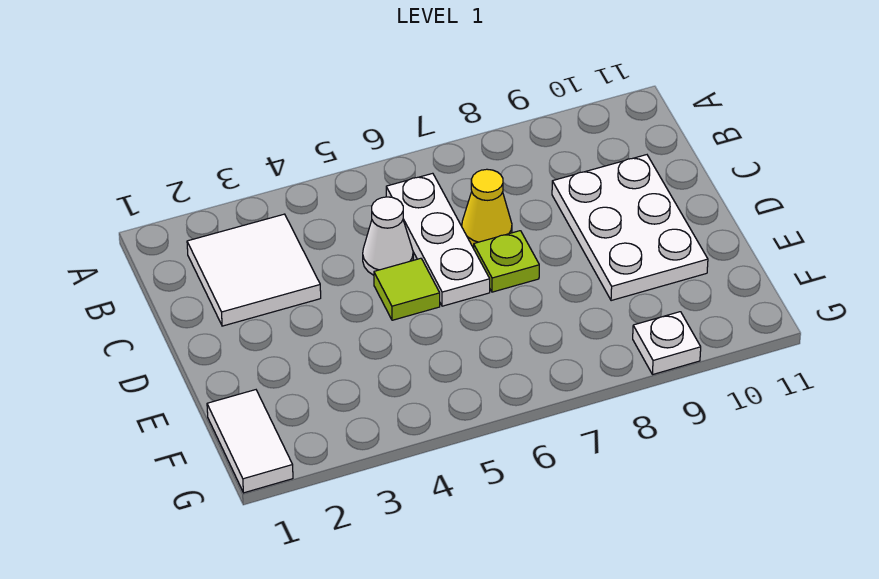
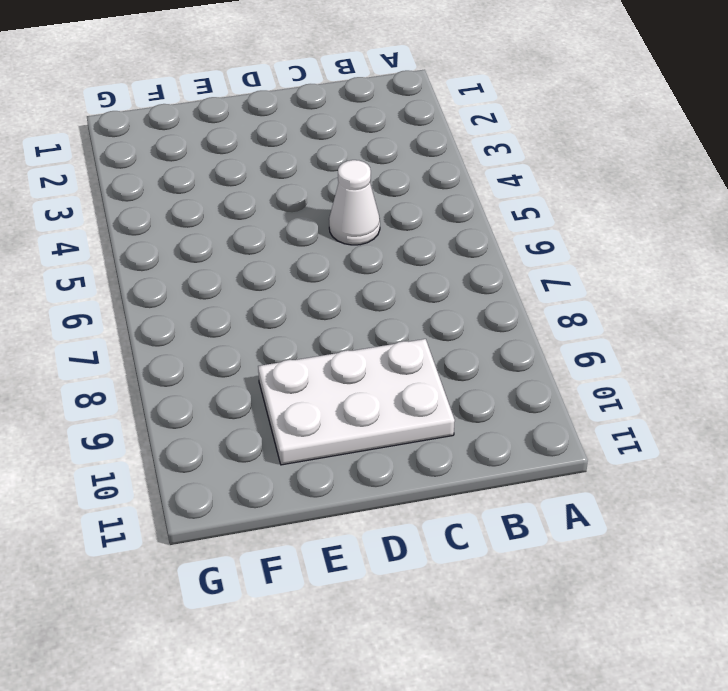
none -> white tile B2:C3 level 1
none -> white plate B6:D6 level 1

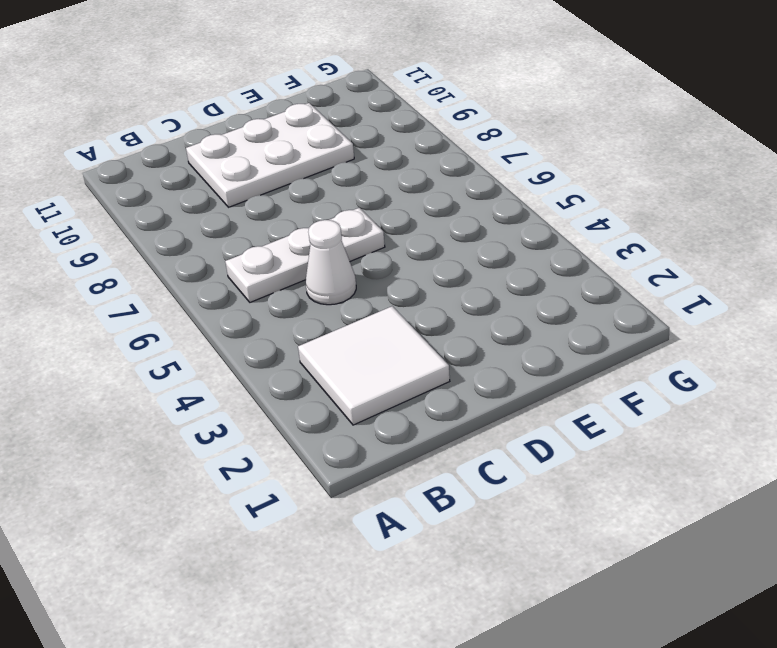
none -> yellow cone C7 level 1
none -> lime tile D5 level 1

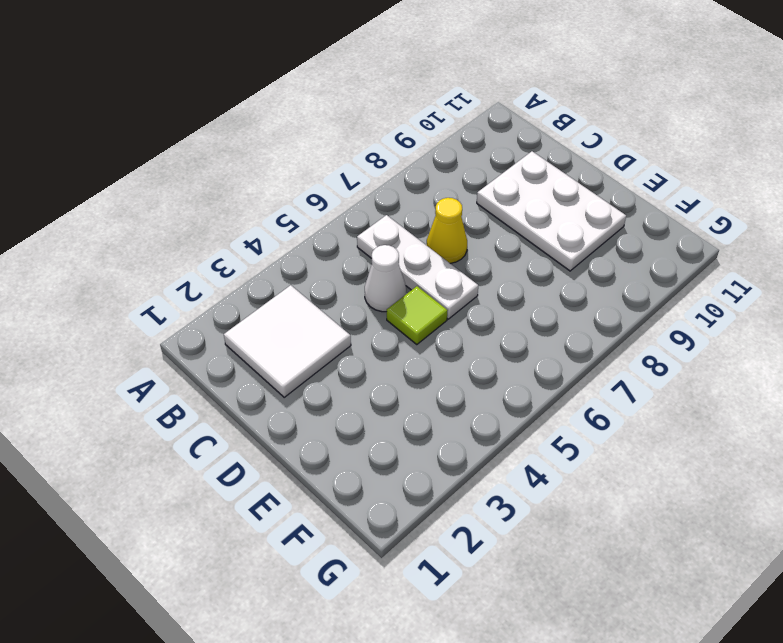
none -> lime plate D7 level 1
none -> white tile F1:G1 level 1

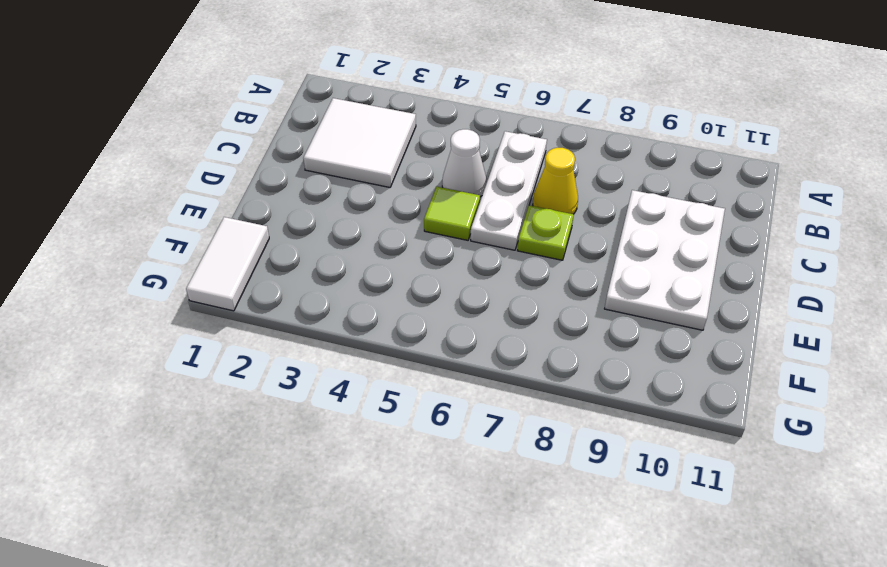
none -> white plate G9 level 1

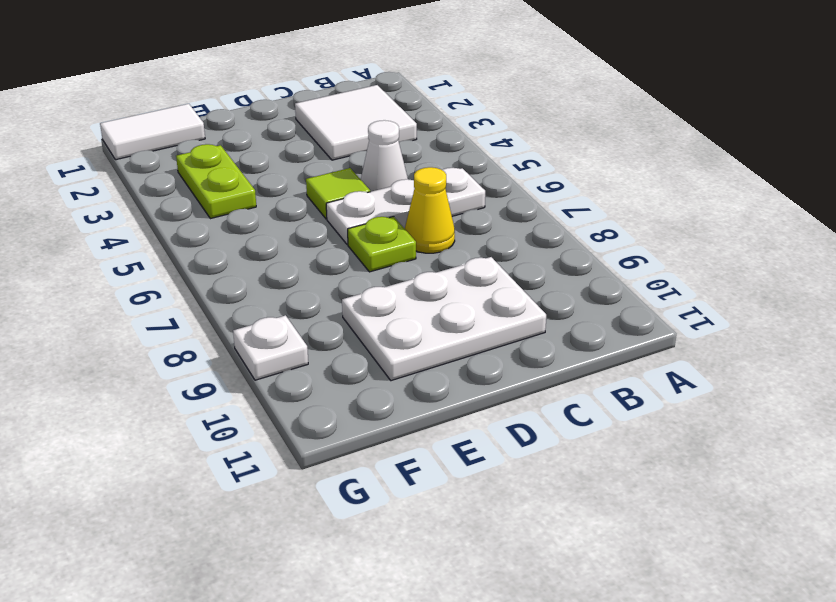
lime plate F3:F4 level 1 -> none

